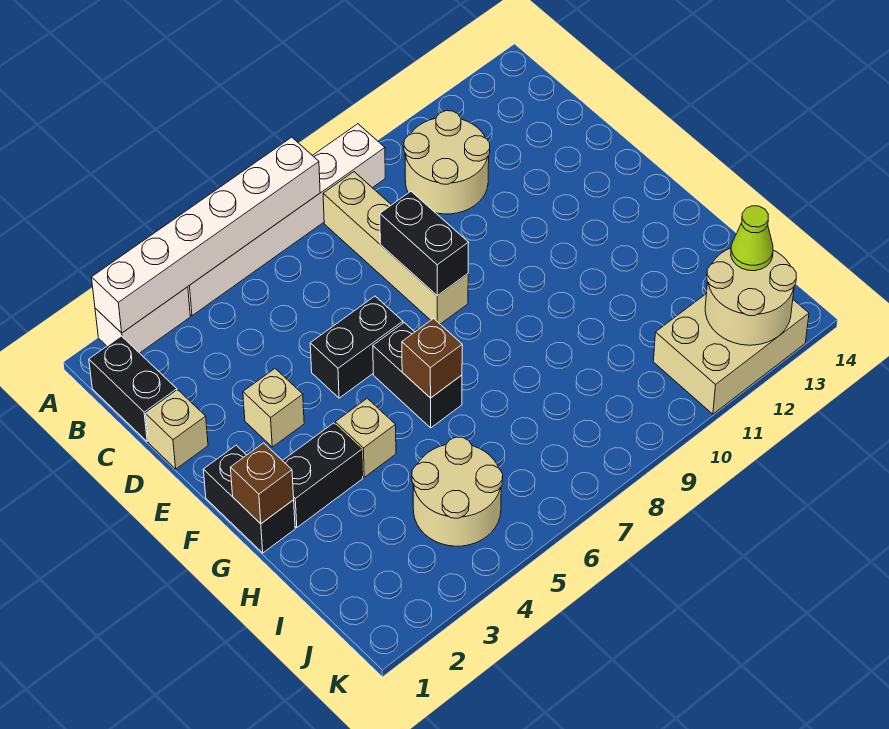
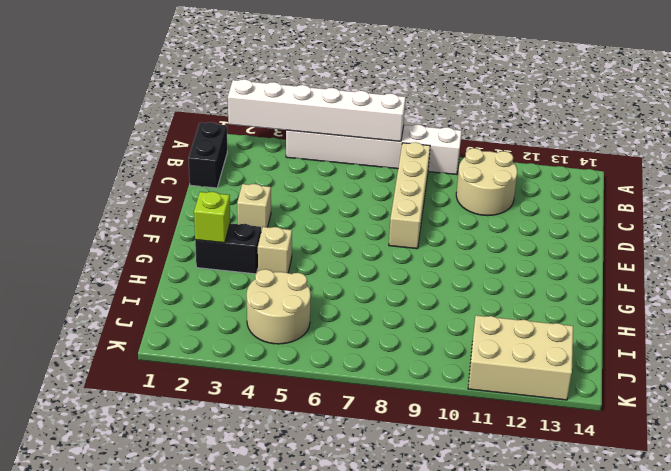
lime brick G2 level 2 -> none
none -> white brick A2:A3 level 1
none -> tan brick D1 level 1
none -> black brick E5:E6 level 1

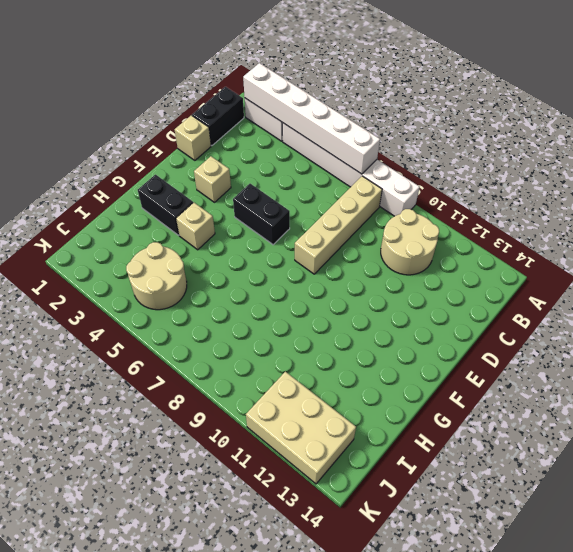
none -> black brick F1:G1 level 1
none -> black brick F6:G6 level 1
none -> black brick D8:E8 level 2

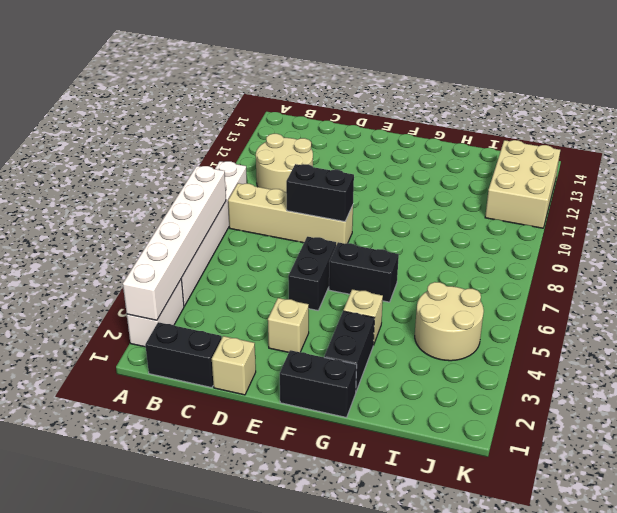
none -> brown brick G1 level 2
none -> brown brick G6 level 2
none -> tan round brick J12:K13 level 2

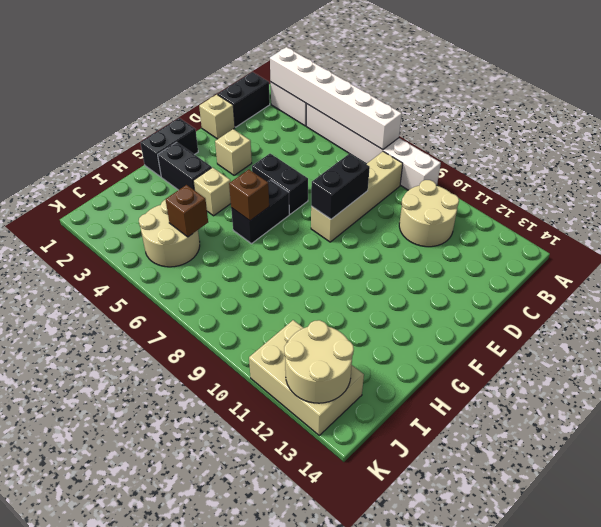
brown brick I5 level 2 -> brown brick G1 level 2
none -> lime cone J13 level 3

